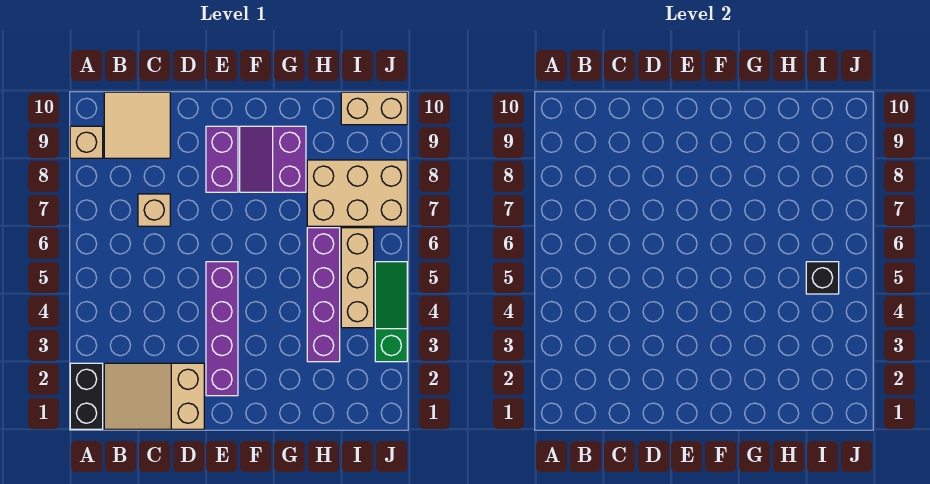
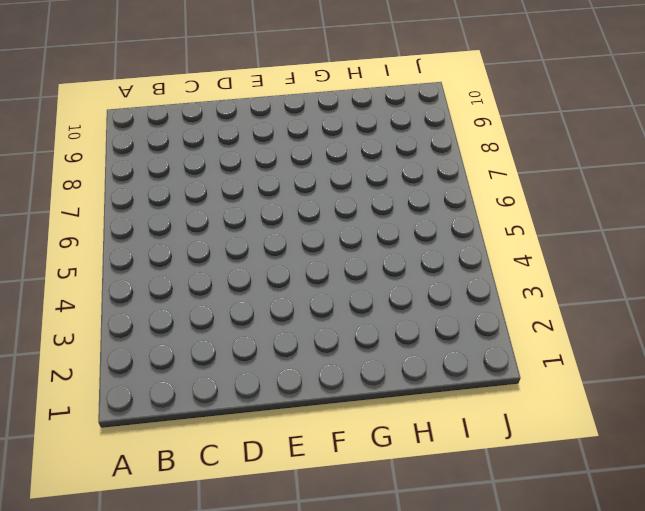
none -> black brick A1:A2 level 1
none -> tan brick A9 level 1
none -> tan slope B1:D2 level 1 top D

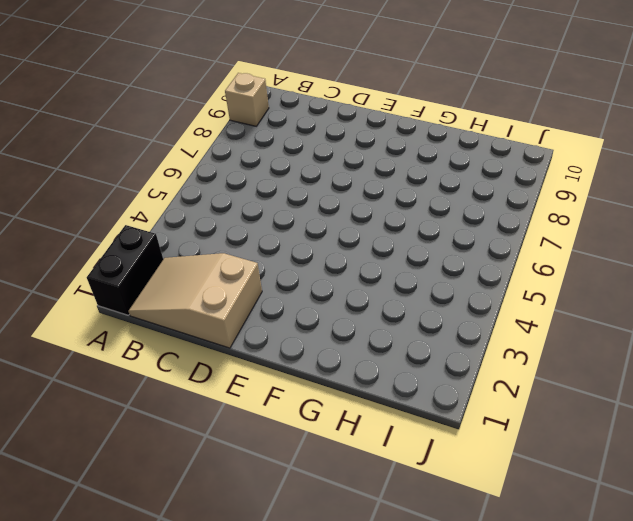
none -> tan tile B9:C10 level 1
none -> tan brick C7 level 1
none -> purple brick E2:E5 level 1

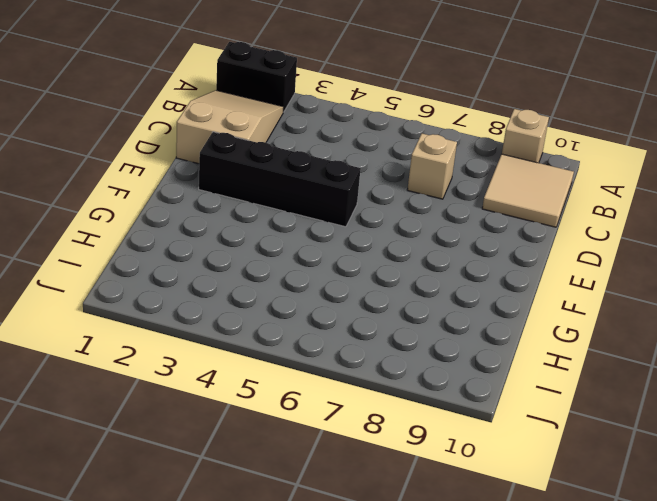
black brick E2:E5 level 1 -> purple brick E2:E5 level 1
none -> purple brick E8:E9 level 1
none -> purple slope F8:G9 level 1 top G
none -> purple brick H3:H6 level 1

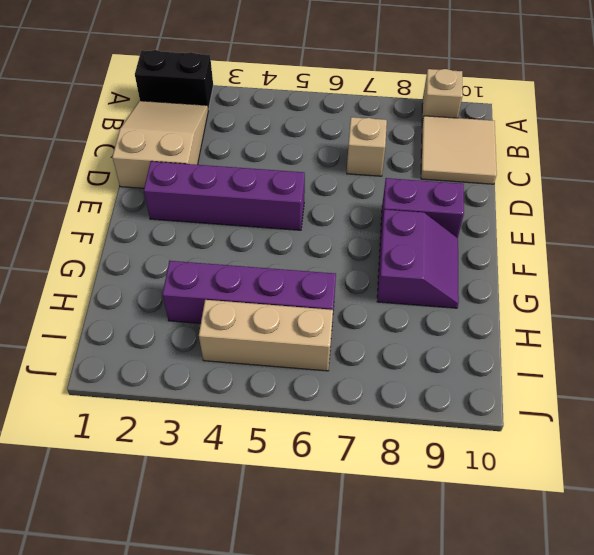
purple slope F8:G9 level 1 top 8 -> purple slope F8:G9 level 1 top G
none -> tan brick H7:J8 level 1
none -> tan brick I10:J10 level 1
none -> green slope J3:J5 level 1 top 3

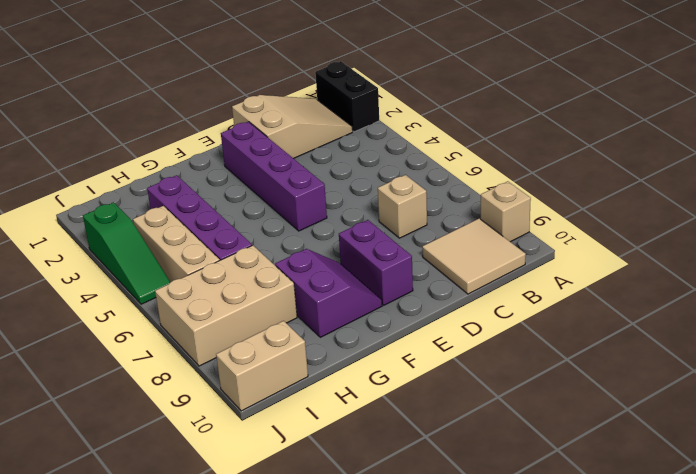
none -> black brick I5 level 2

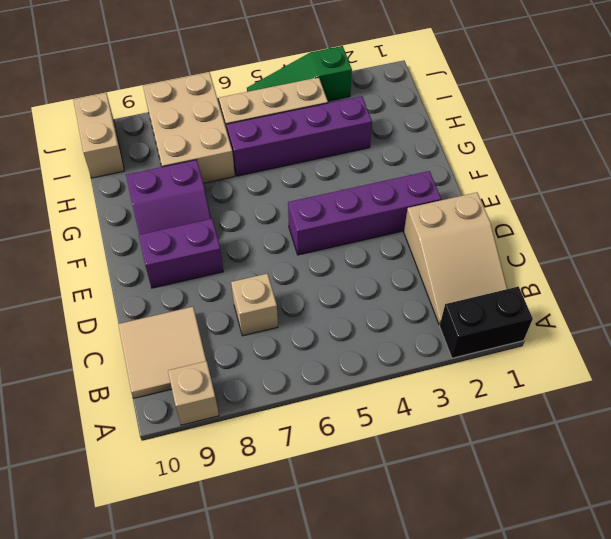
none -> black brick I5 level 2

